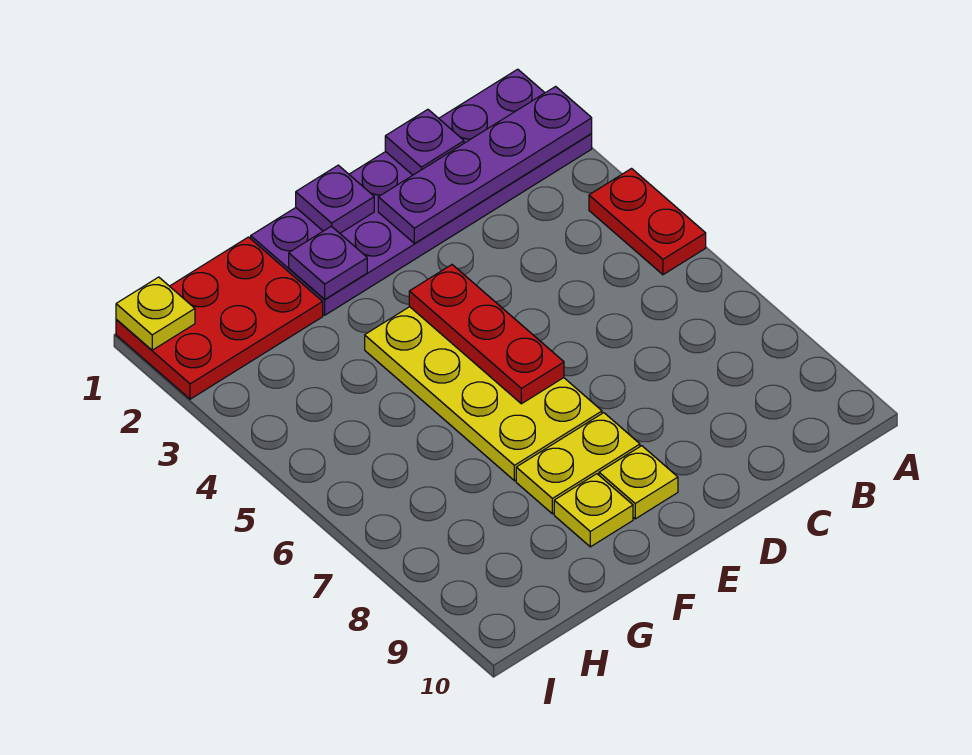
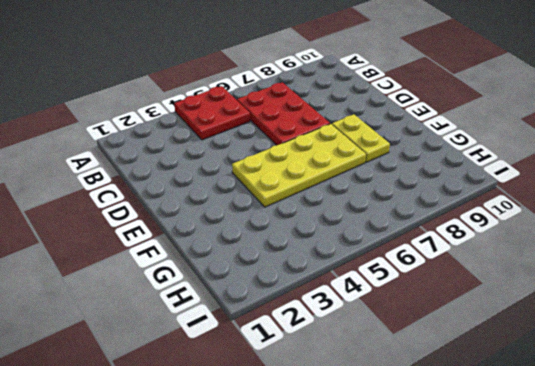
red plate A4:B5 level 1 -> red plate A4:A5 level 1
red plate B6:D7 level 1 -> red plate G1:I2 level 1
none -> purple plate A1:F2 level 1
none -> yellow plate E9 level 1
none -> yellow plate F9 level 1

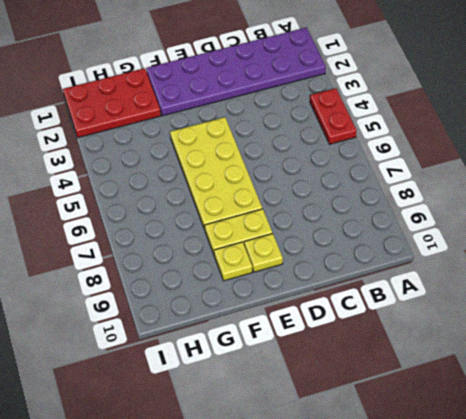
none -> purple plate A2:D2 level 2
none -> purple plate C1 level 2
none -> purple plate E1 level 2

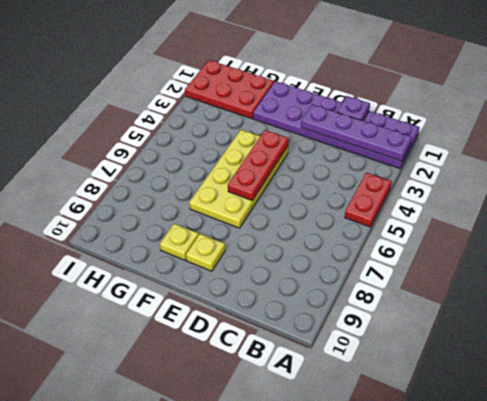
none -> yellow plate E8:F8 level 1
none -> purple plate E1 level 2
none -> purple plate F2 level 2

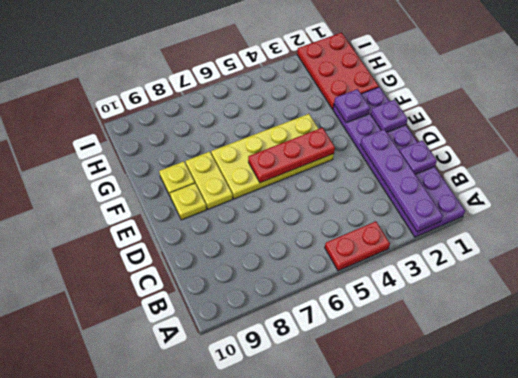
none -> yellow plate I1 level 2

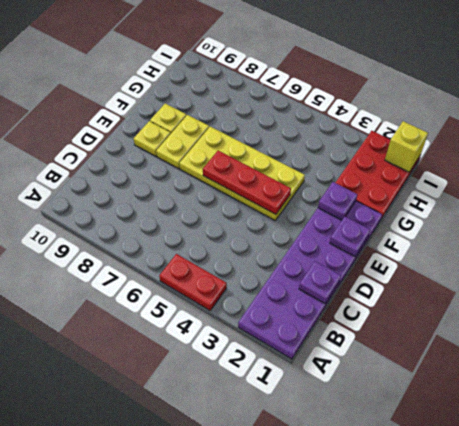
yellow brick I1 level 2 -> yellow plate I1 level 2
none -> purple plate A2:D2 level 2

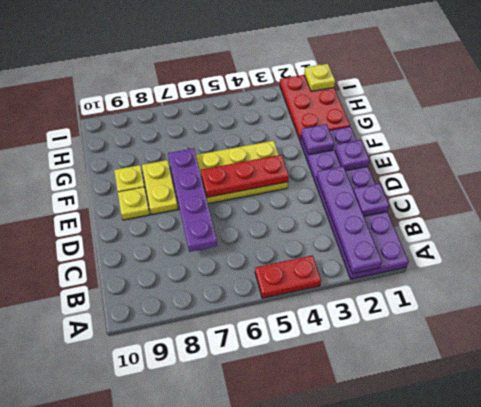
purple plate C7:F7 level 2 -> none

